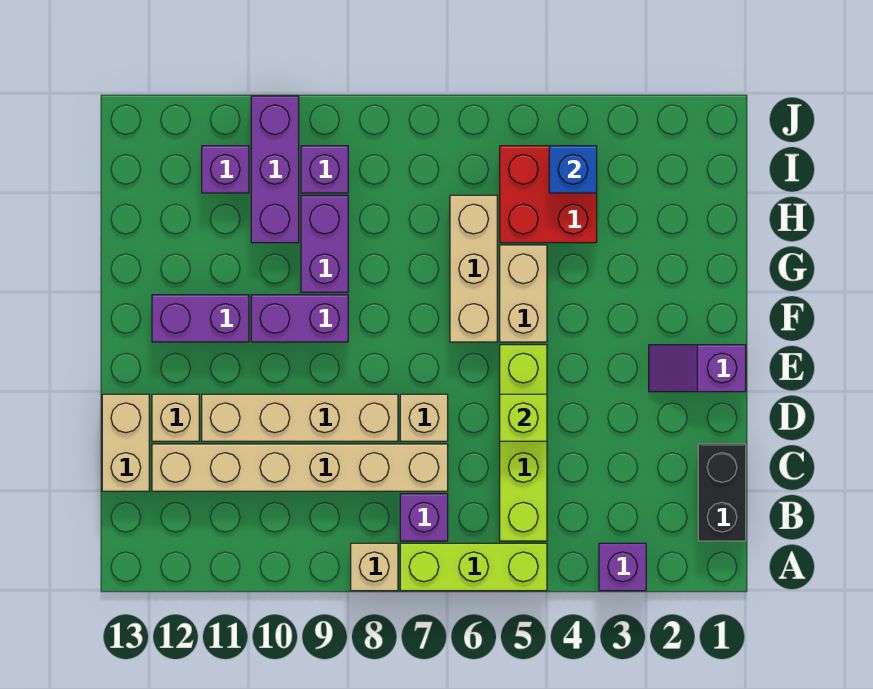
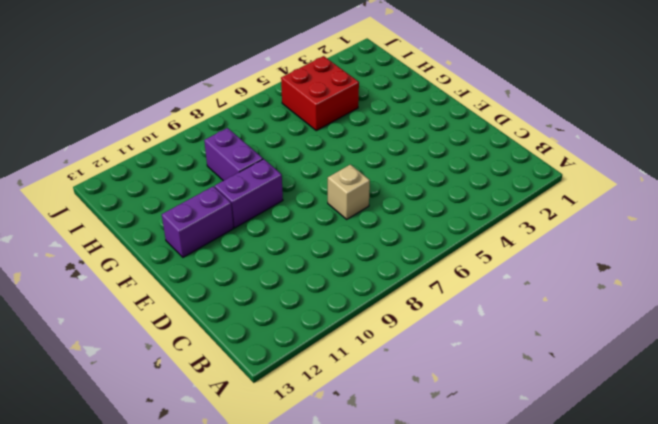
none -> purple brick A3 level 1
none -> lime brick A5:A7 level 1
none -> tan brick A8 level 1

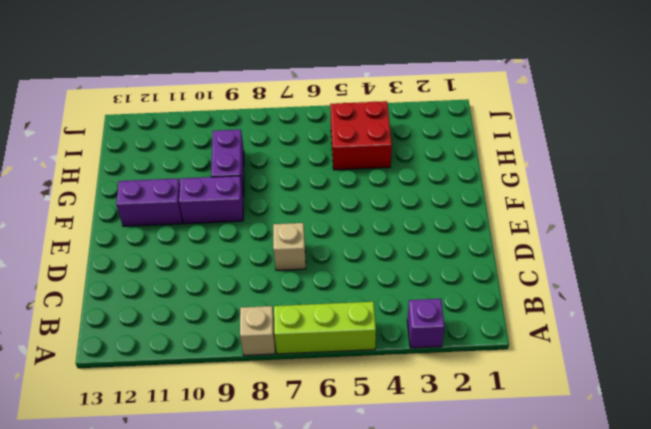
none -> black brick B1:C1 level 1
none -> lime brick B5:E5 level 1
none -> purple brick B7 level 1

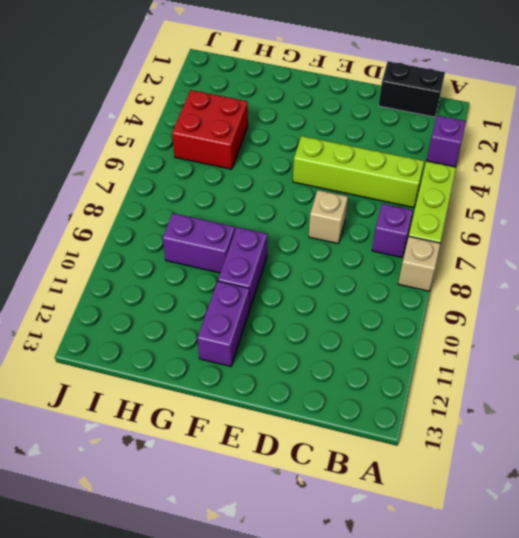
none -> tan brick C7:C12 level 1
none -> tan brick C13:D13 level 1
none -> tan brick D8:D11 level 1

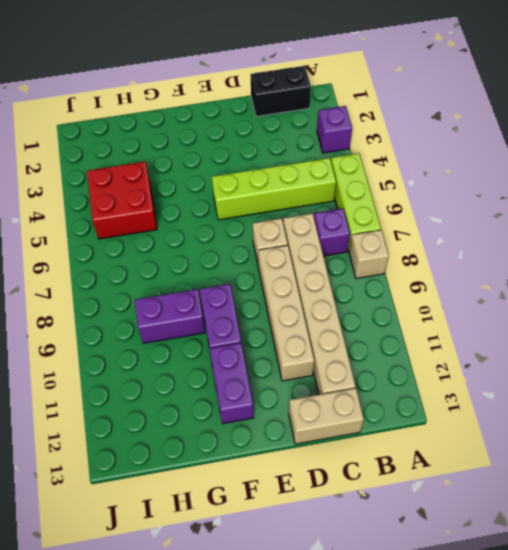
none -> tan brick D12 level 1
none -> purple slope E1:E2 level 1 top 1
none -> tan brick F5:G5 level 1

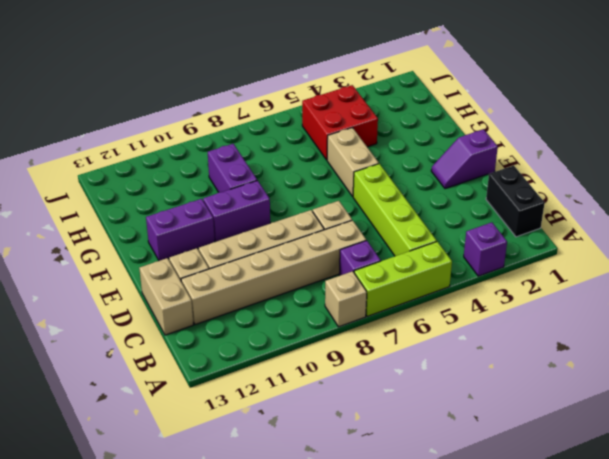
none -> tan brick F6:H6 level 1
none -> purple brick H10:J10 level 1
none -> purple brick I9 level 1

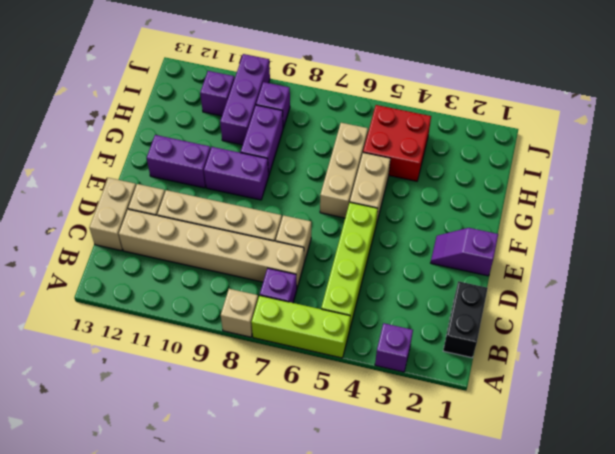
none -> lime brick D5 level 2
none -> blue brick I4 level 2

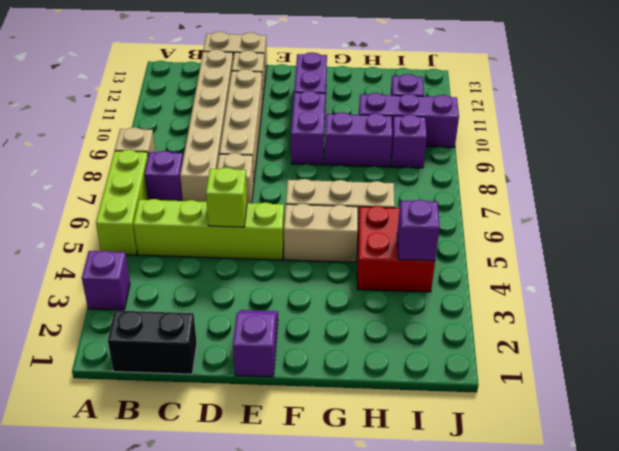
purple brick I4 level 2 -> blue brick I4 level 2

